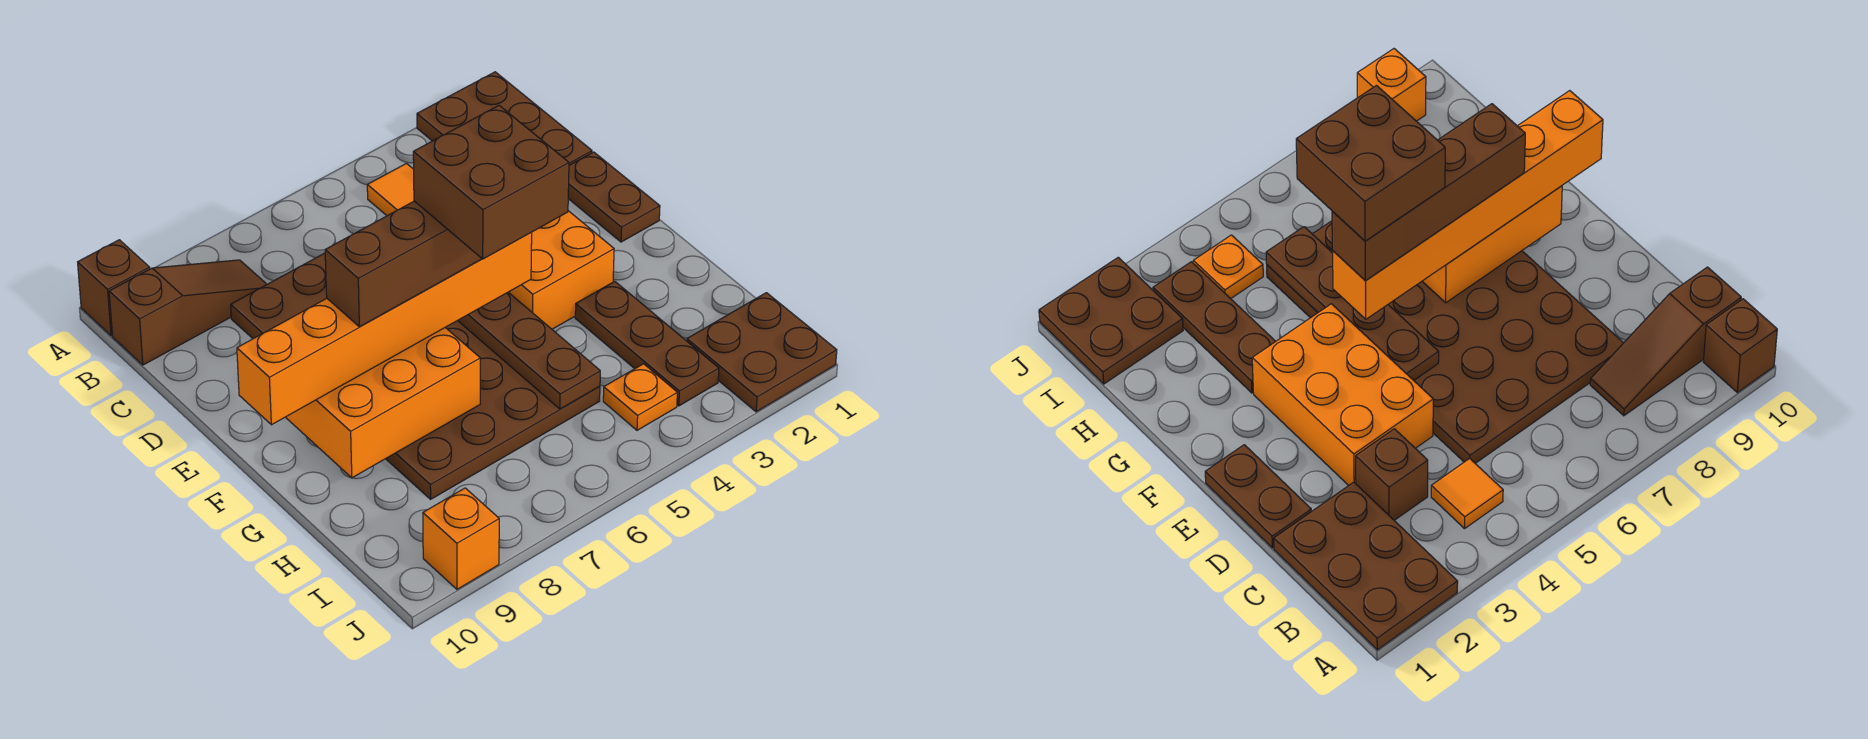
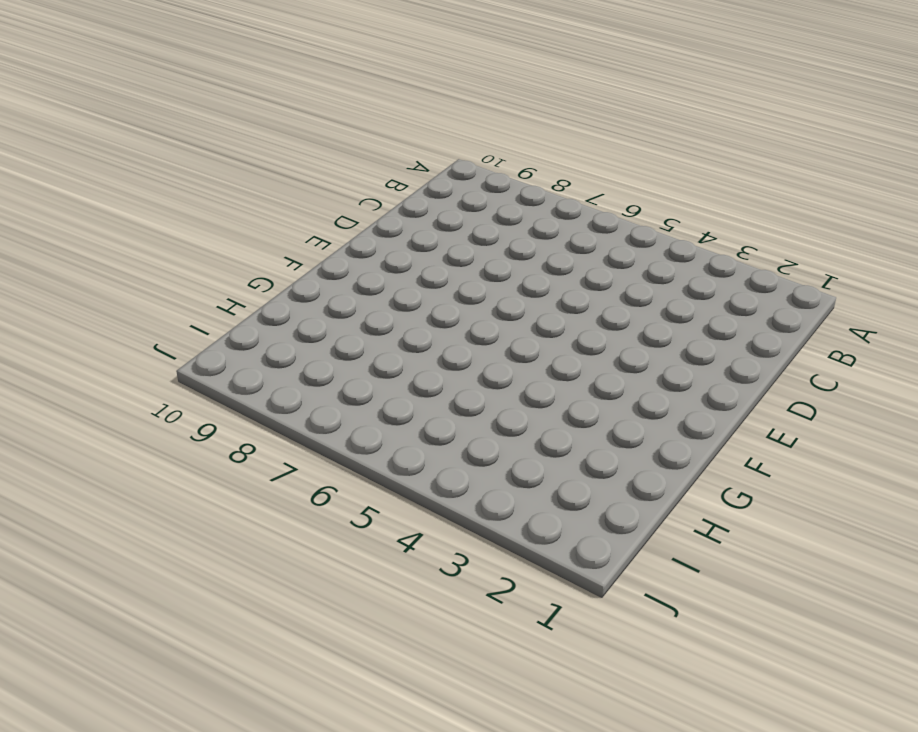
none -> brown plate A1:C2 level 1
none -> brown brick A10 level 1
none -> orange tile B4 level 1

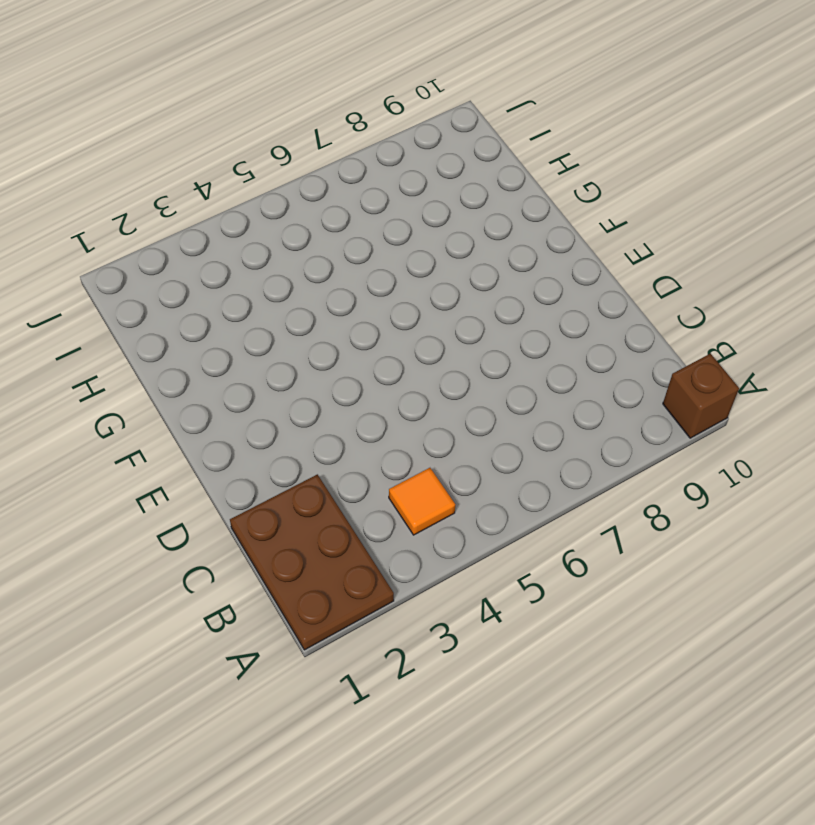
none -> brown slope B8:B10 level 1 top 10
none -> brown brick C3 level 1
none -> brown plate C5:H8 level 1

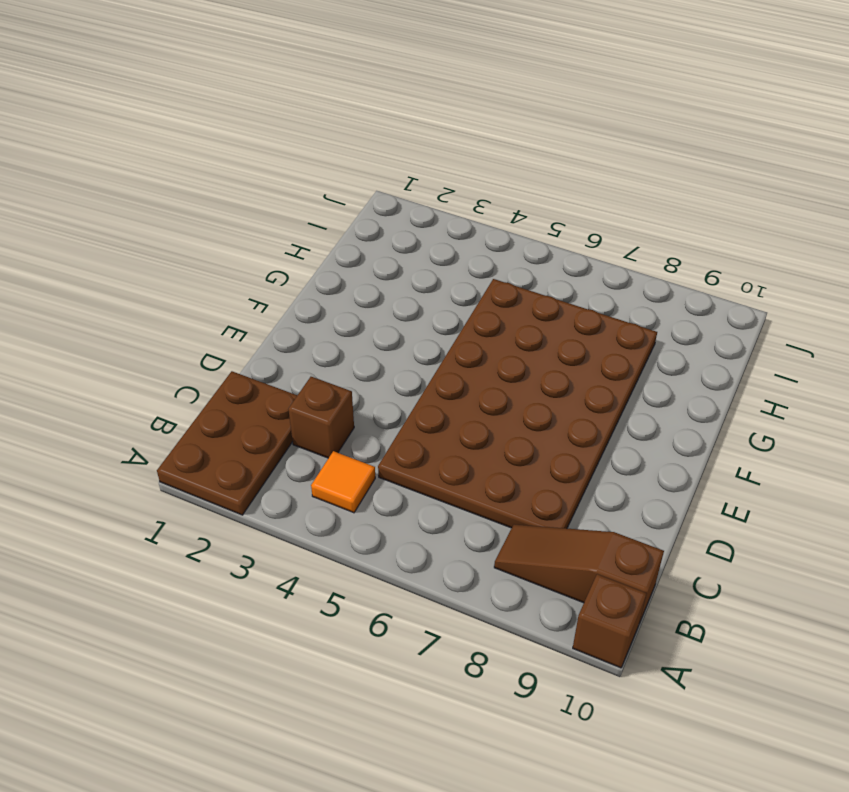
none -> brown plate D1:E1 level 1
none -> orange brick D3:F4 level 1
none -> brown plate G3:I3 level 1

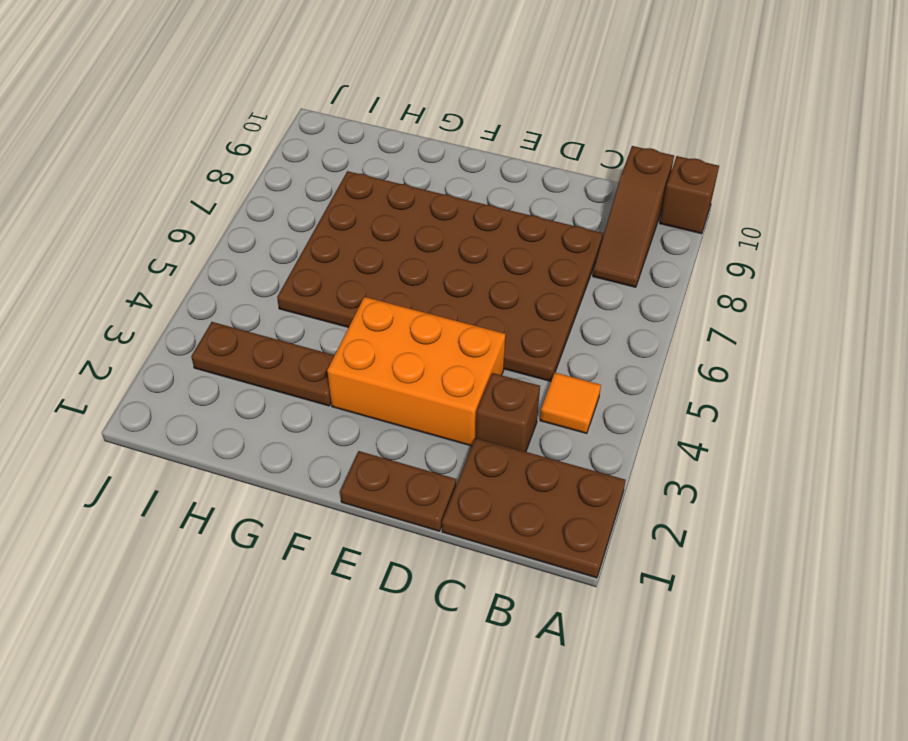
none -> brown plate I1:J2 level 1
none -> orange plate I4 level 1
none -> orange brick J9 level 1

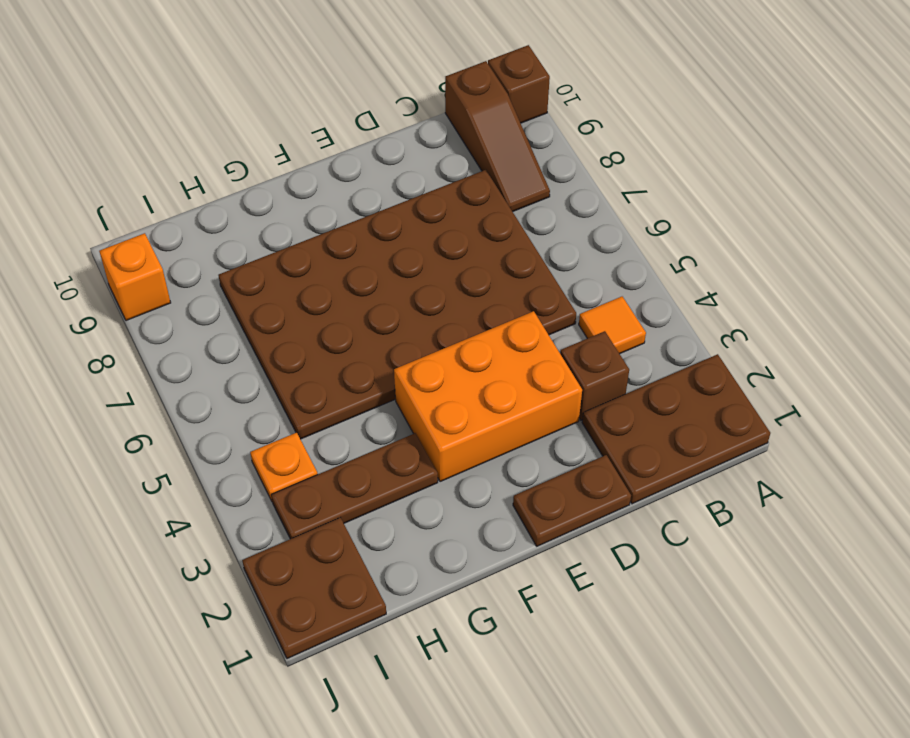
none -> brown plate E5:H5 level 2
none -> orange brick F7:G9 level 2
none -> orange brick F5:F10 level 3

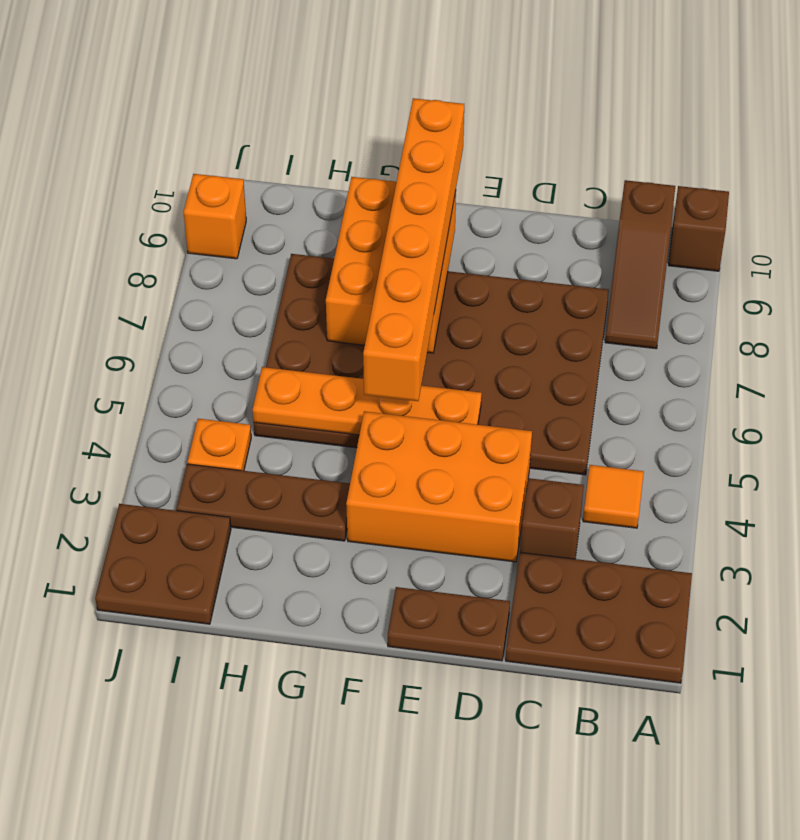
orange plate E5:H5 level 2 -> brown plate E5:H5 level 2
none -> brown brick F5:F8 level 4
none -> brown brick F5:G6 level 5

